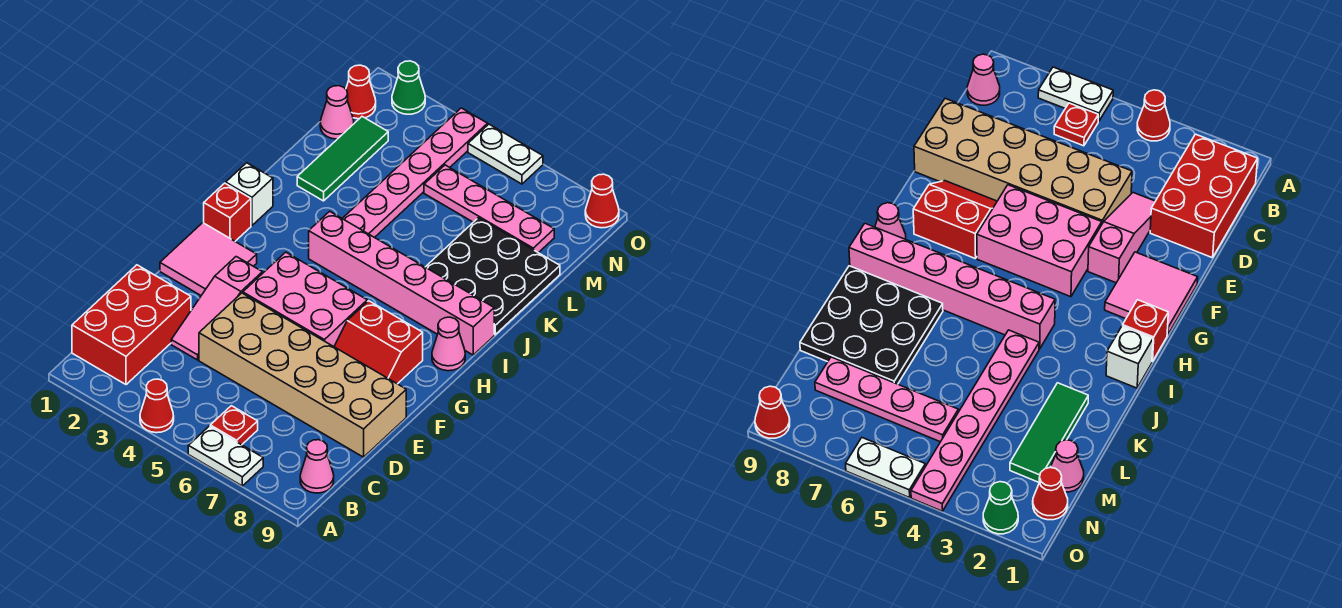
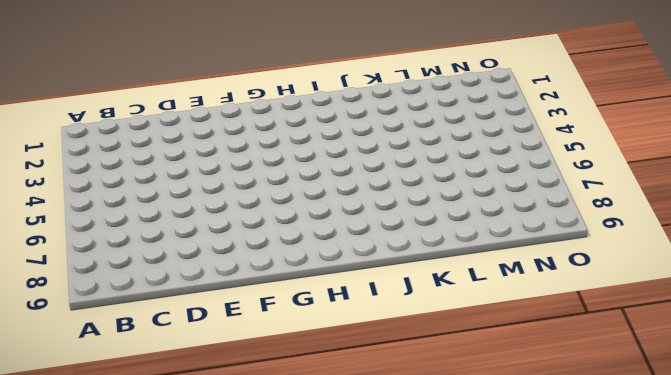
none -> red cone A4 level 1
none -> white plate A6:A7 level 1
none -> red brick B1:D2 level 1

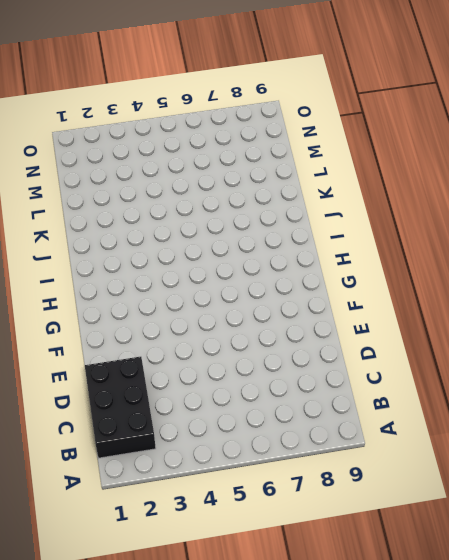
black brick B1:D2 level 1 -> red brick B1:D2 level 1
none -> red cone A4 level 1
none -> white plate A6:A7 level 1
none -> red plate B6 level 1

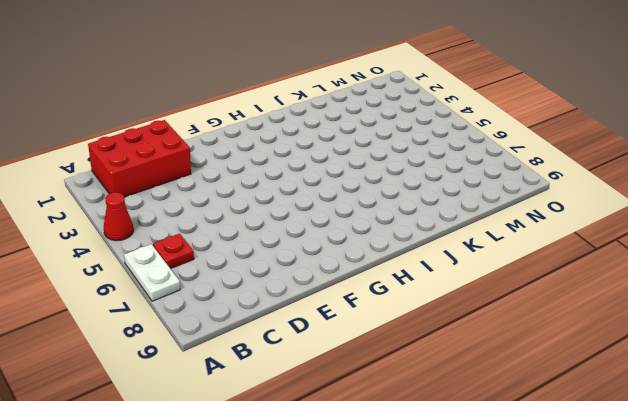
none -> pink cone B9 level 1
none -> pink slope D3:F3 level 1 top F
none -> tan brick D4:E9 level 1

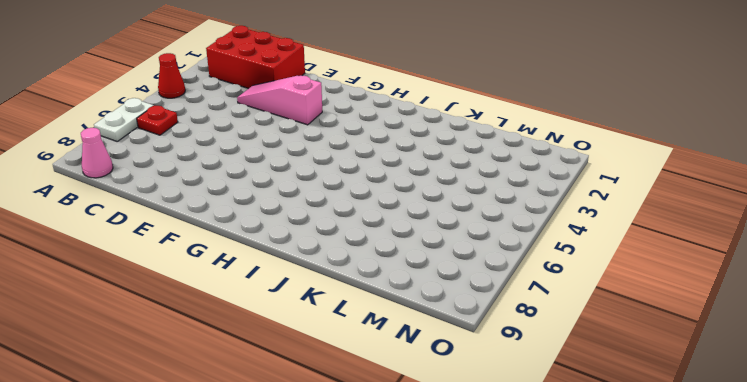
none -> tan brick D4:E9 level 1
none -> pink tile F1:G2 level 1
none -> pink brick F4:G6 level 1

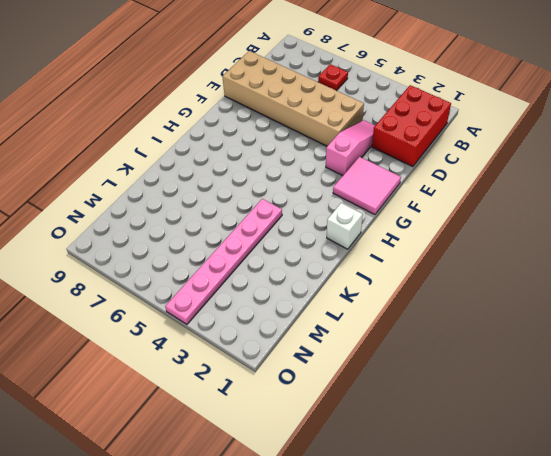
none -> red cone A4 level 1
none -> white plate A6:A7 level 1
none -> pink cone B9 level 1

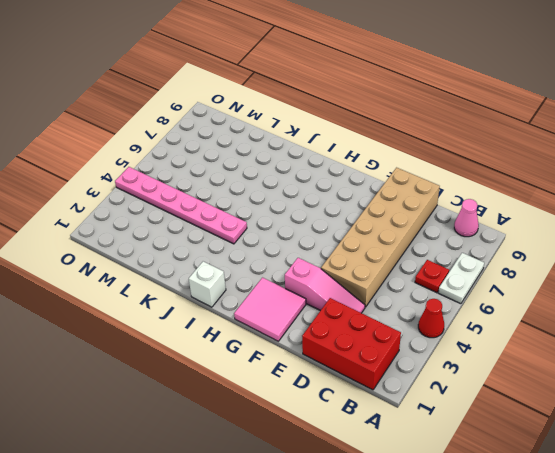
none -> pink brick F4:G6 level 1
none -> red slope F7:G8 level 1 top G
none -> red brick H1 level 1

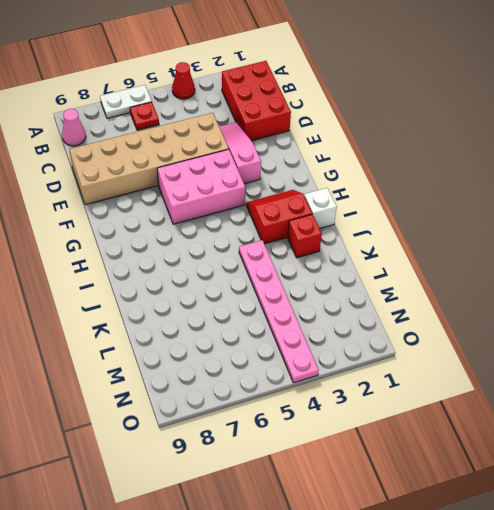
red slope H2:I3 level 1 top I -> red slope F7:G8 level 1 top G
red brick J2 level 1 -> red brick H1 level 1
none -> pink tile F1:G2 level 1
none -> pink cone H9 level 1
none -> pink brick I4:I9 level 1

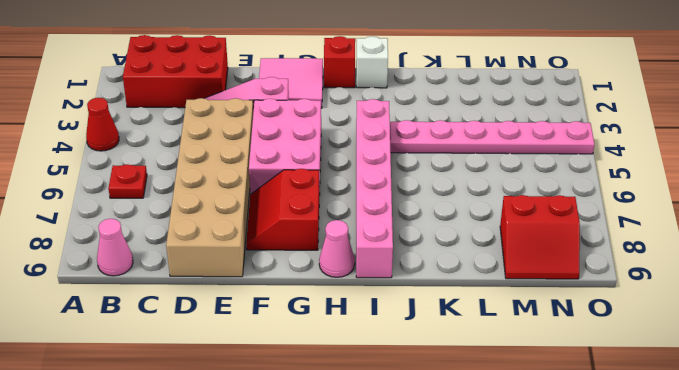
red slope M8:N9 level 1 top 8 -> pink plate M5:M8 level 1
none -> white plate A6:A7 level 1
none -> black plate J7:L9 level 1
none -> green tile K2:M2 level 1

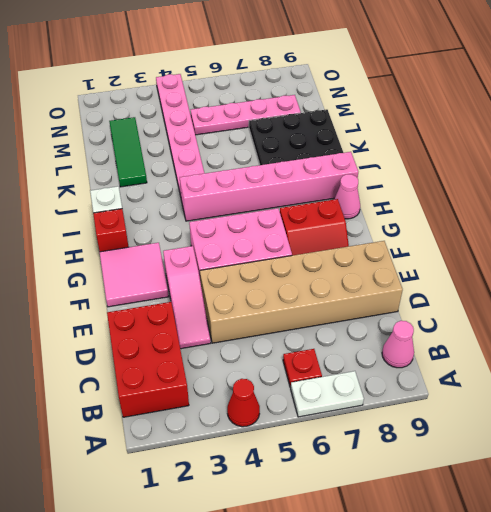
none -> pink cone M1 level 1
none -> red cone N1 level 1
none -> green cone O2 level 1

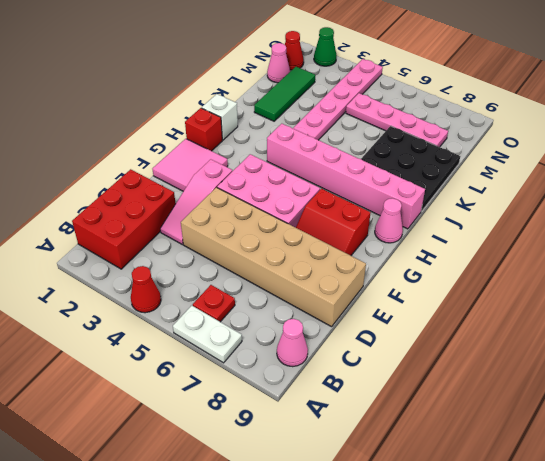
none -> white plate O5:O6 level 1
none -> red cone O9 level 1

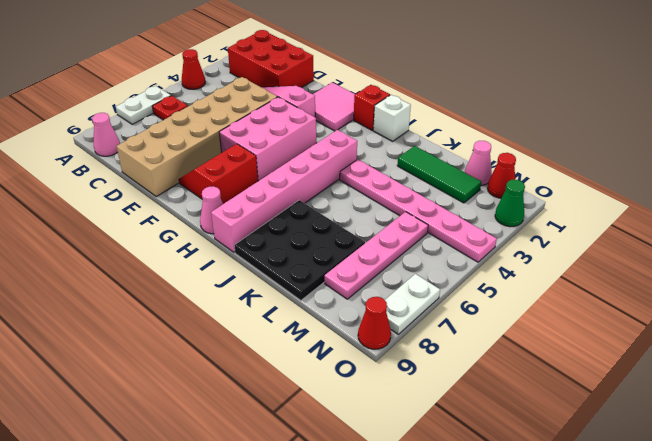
white plate O7:O8 level 1 -> white plate O5:O6 level 1

